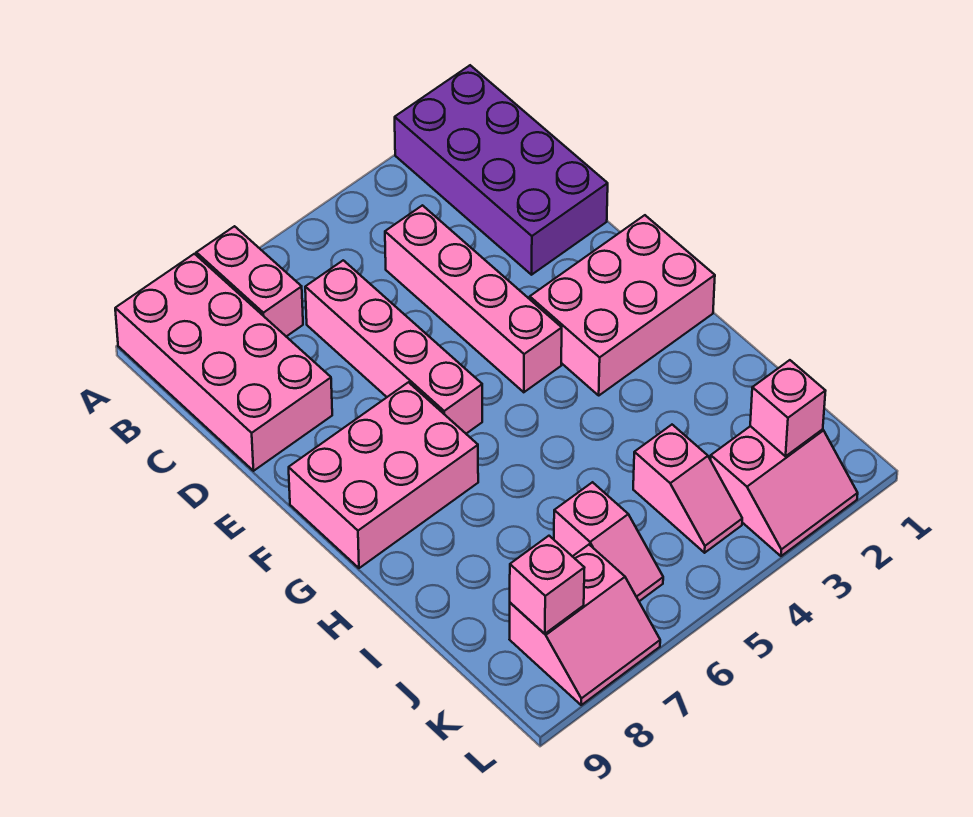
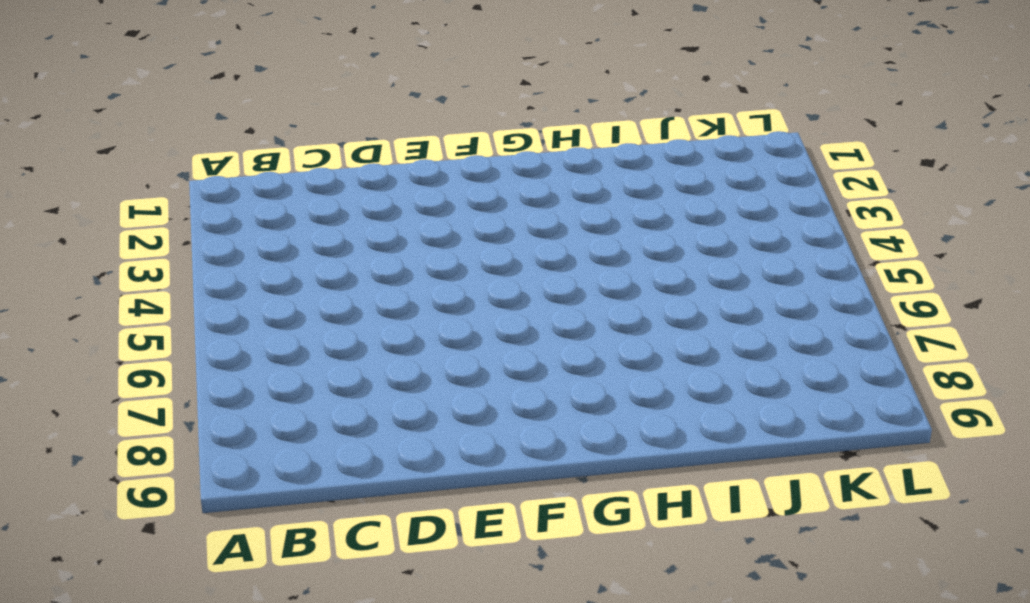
none -> purple brick A1:D2 level 1
none -> pink brick A7:B7 level 1
none -> pink brick A8:D9 level 1

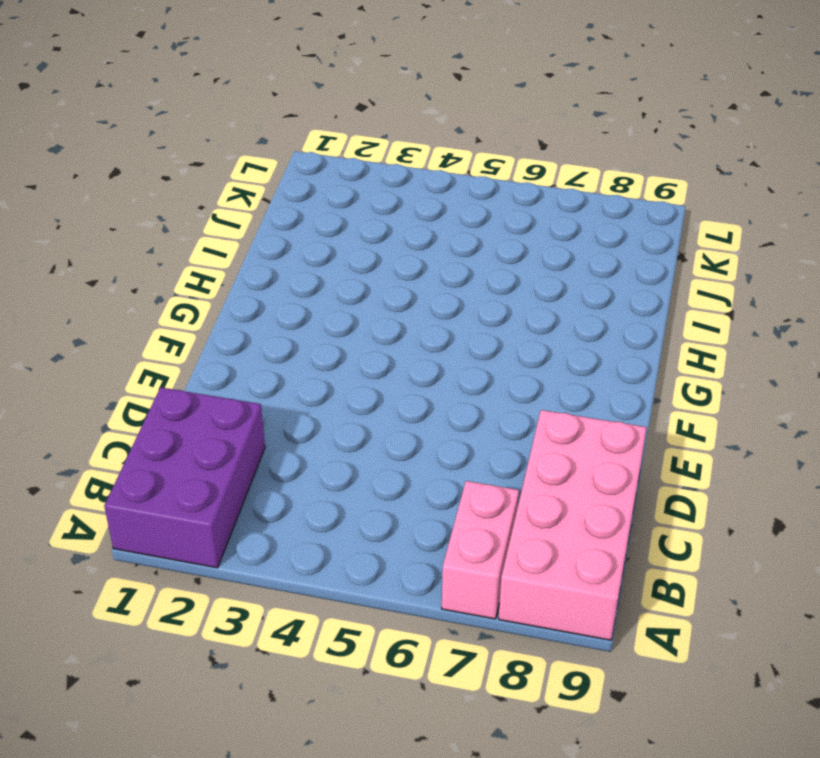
purple brick A1:C2 level 1 -> purple brick A1:D2 level 1
none -> pink brick C4:F4 level 1
none -> pink brick C6:F6 level 1
none -> pink brick F1:G3 level 1

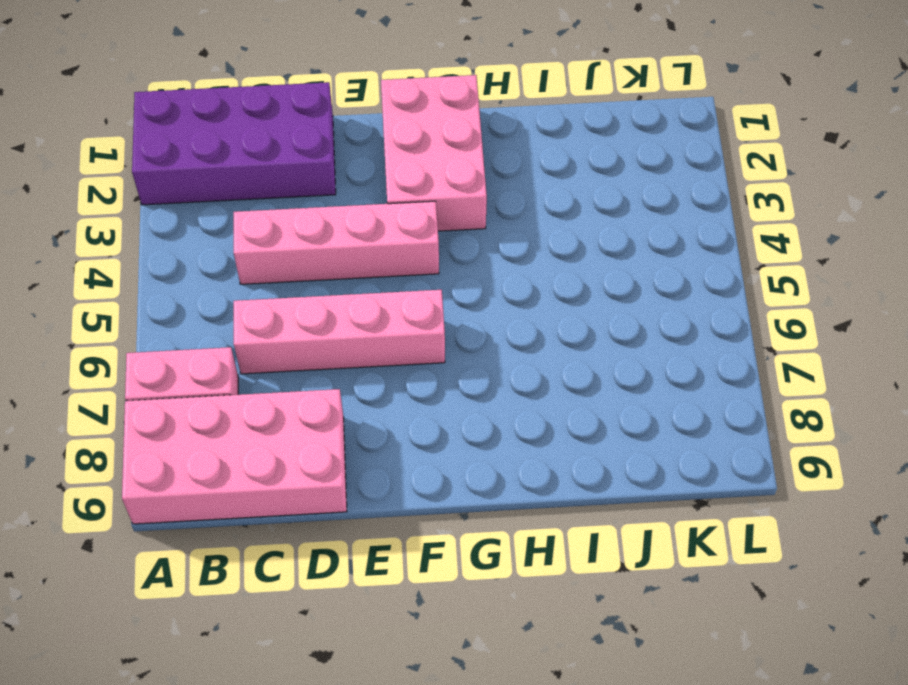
none -> pink brick F7:G9 level 1
none -> pink slope J4:K4 level 1 top J
none -> pink slope J6:K6 level 1 top J

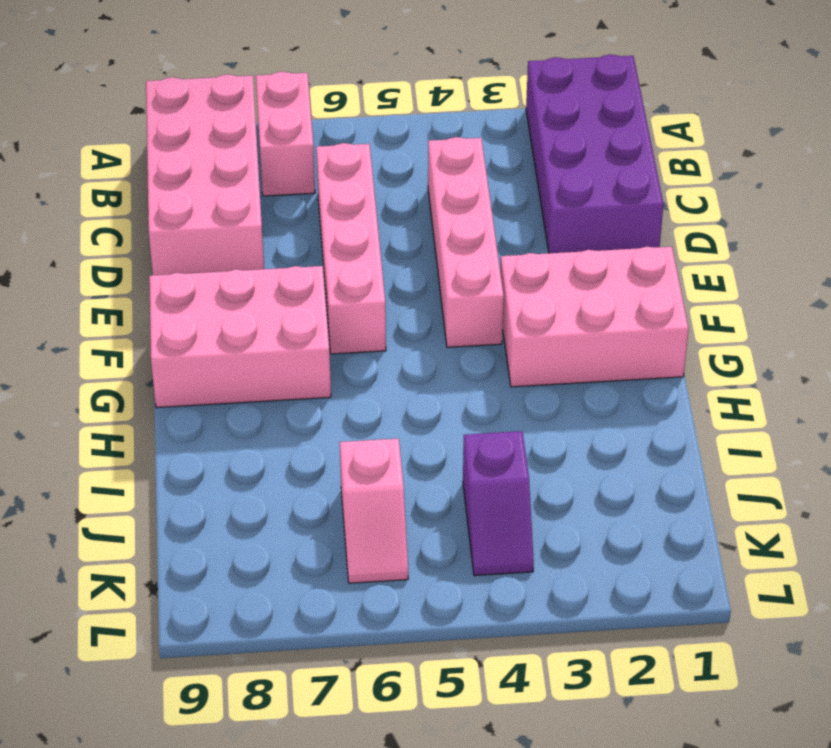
purple slope J4:K4 level 1 top J -> pink slope J4:K4 level 1 top J
none -> pink slope K2:L3 level 1 top K
none -> pink slope K7:L8 level 1 top K
none -> pink brick K2 level 2

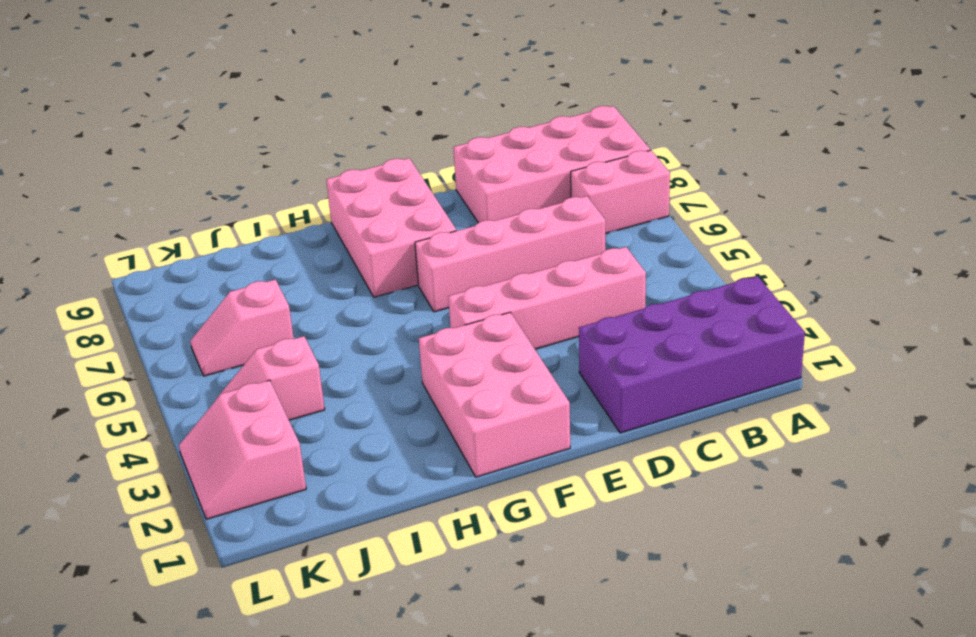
none -> pink slope K7:L8 level 1 top K
none -> pink brick K2 level 2
none -> pink brick K8 level 2

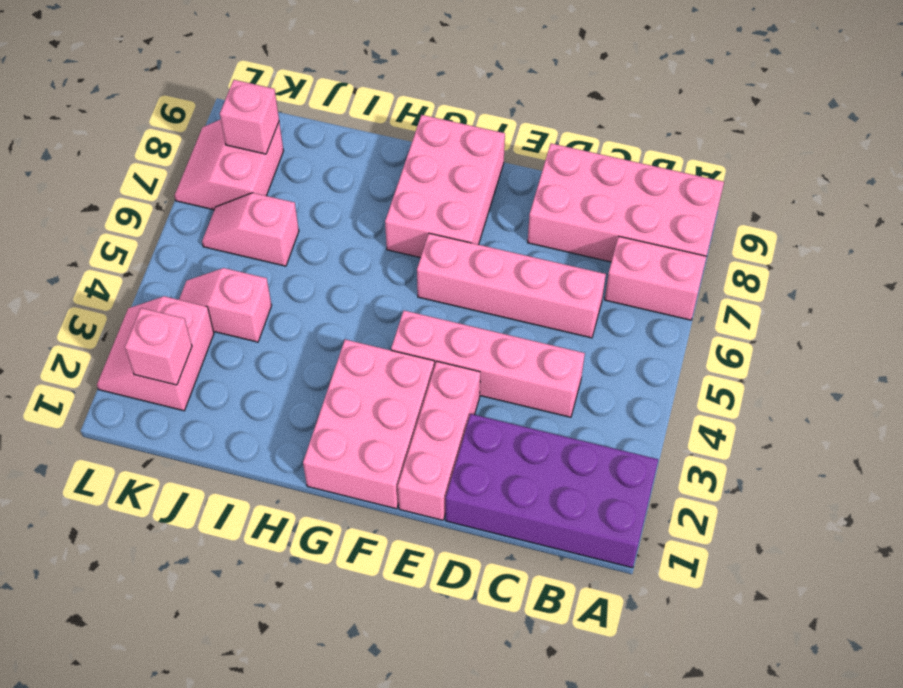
pink brick E1:E3 level 1 -> none

